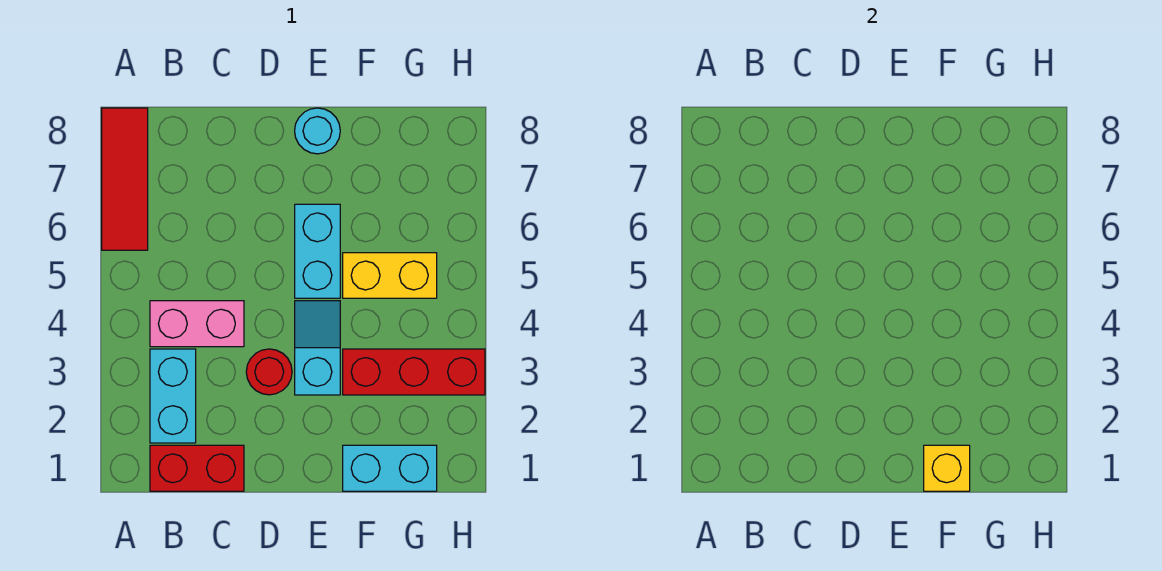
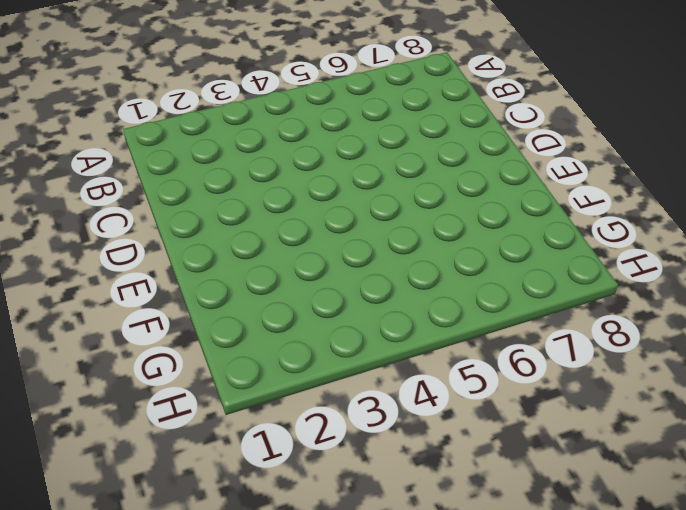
none -> red tile A6:A8 level 1
none -> red brick B1:C1 level 1
none -> cyan brick B2:B3 level 1

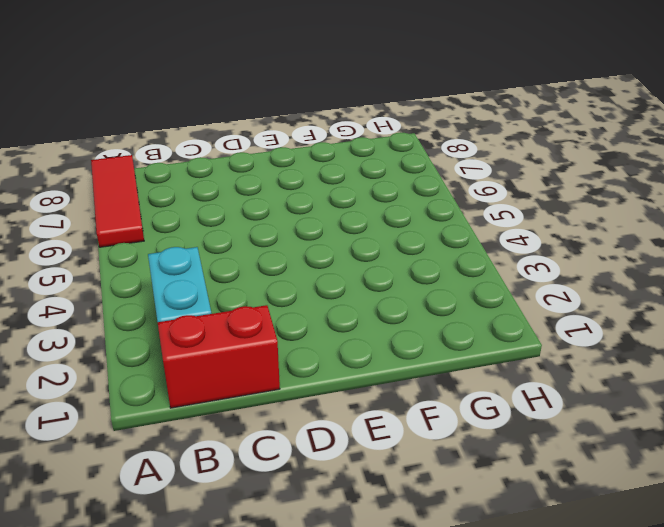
none -> pink brick B4:C4 level 1
none -> red round brick D3 level 1
none -> cyan slope E3:E4 level 1 top 3

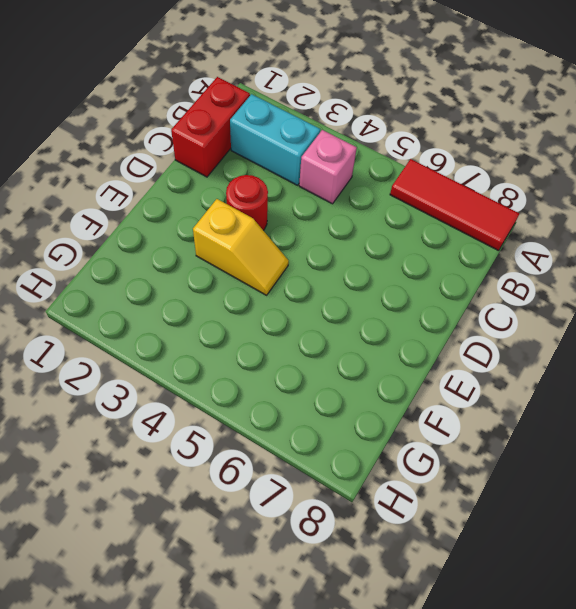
pink brick B4 level 1 -> pink brick B4:C4 level 1
yellow slope E3:E4 level 1 top 3 -> cyan slope E3:E4 level 1 top 3
none -> cyan brick E5:E6 level 1
none -> cyan round brick E8 level 1
none -> cyan brick F1:G1 level 1

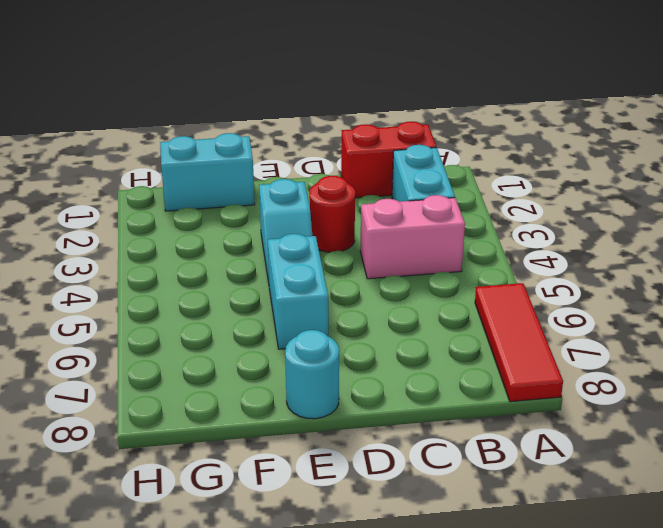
none -> red brick F3:H3 level 1
none -> yellow brick F5:G5 level 1
none -> yellow brick F1 level 2

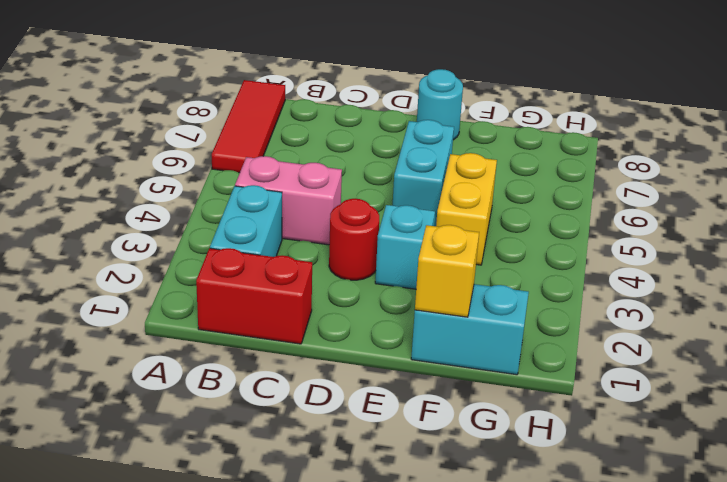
yellow brick F4:F5 level 1 -> yellow brick F5:G5 level 1
none -> red brick F3:H3 level 1

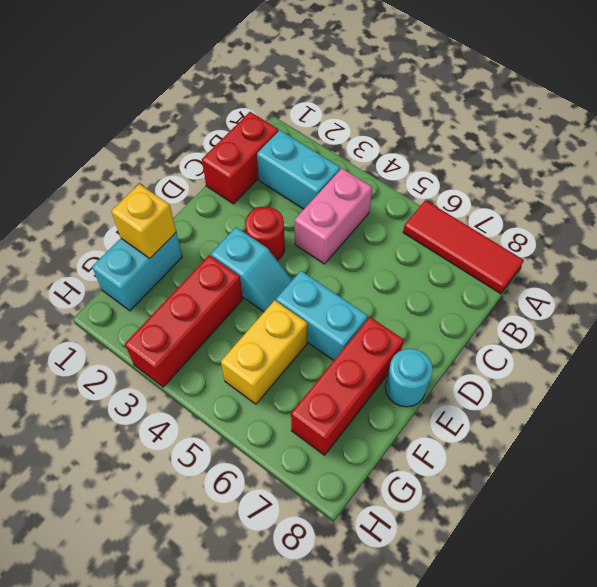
red brick E7:G7 level 1 -> none

